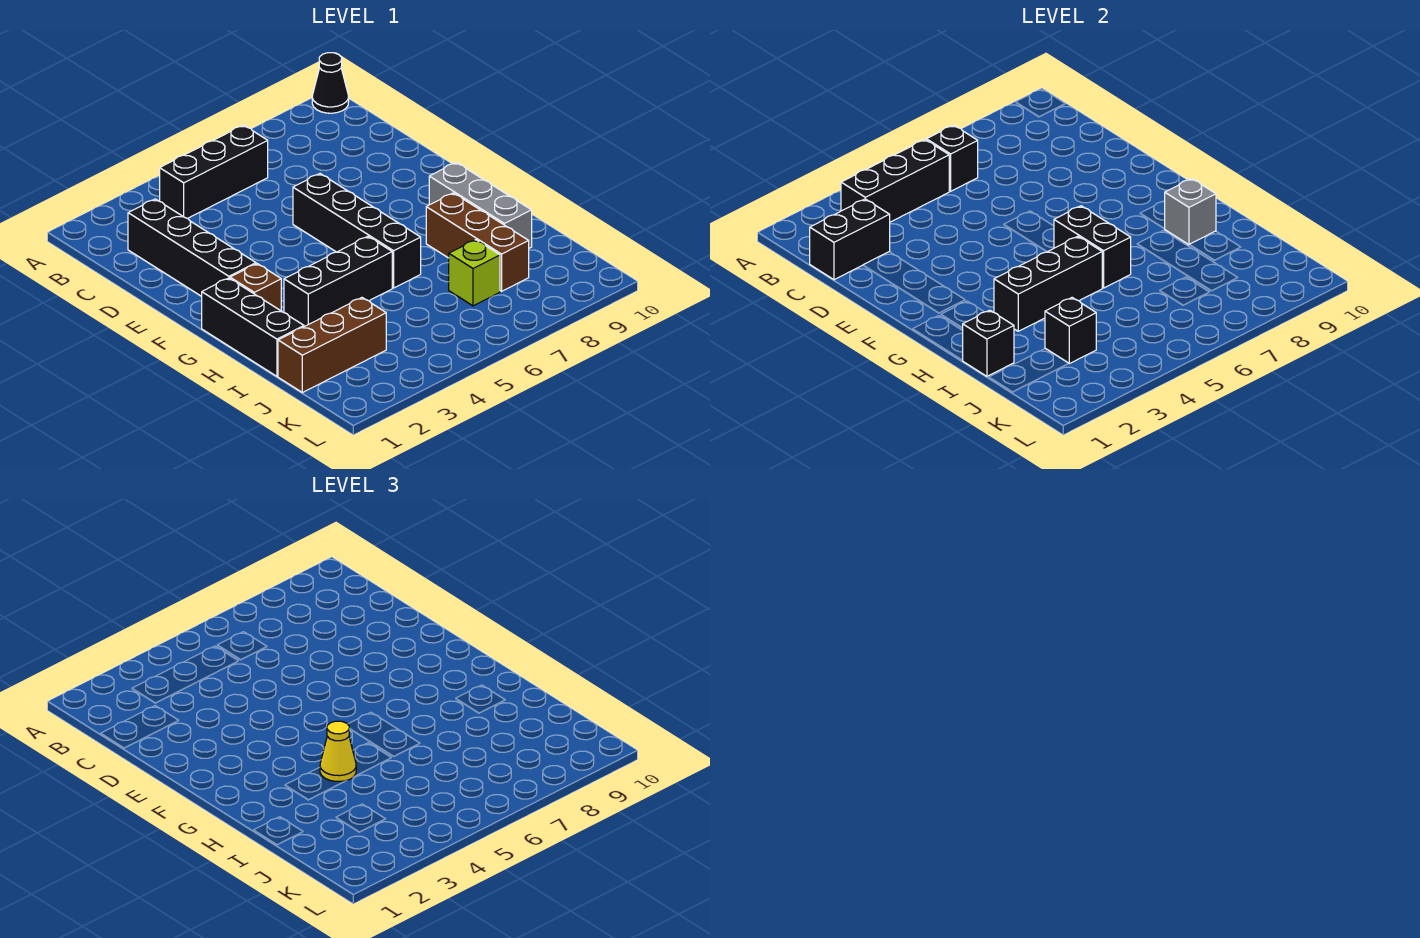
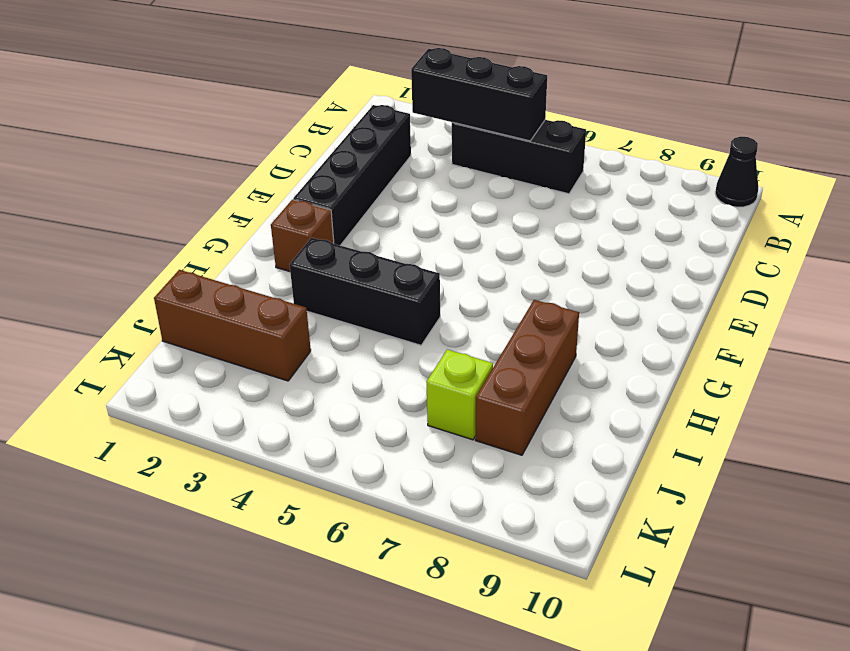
none -> black brick E6:H6 level 1
none -> black brick G1:I1 level 1
none -> grey brick G9:I9 level 1

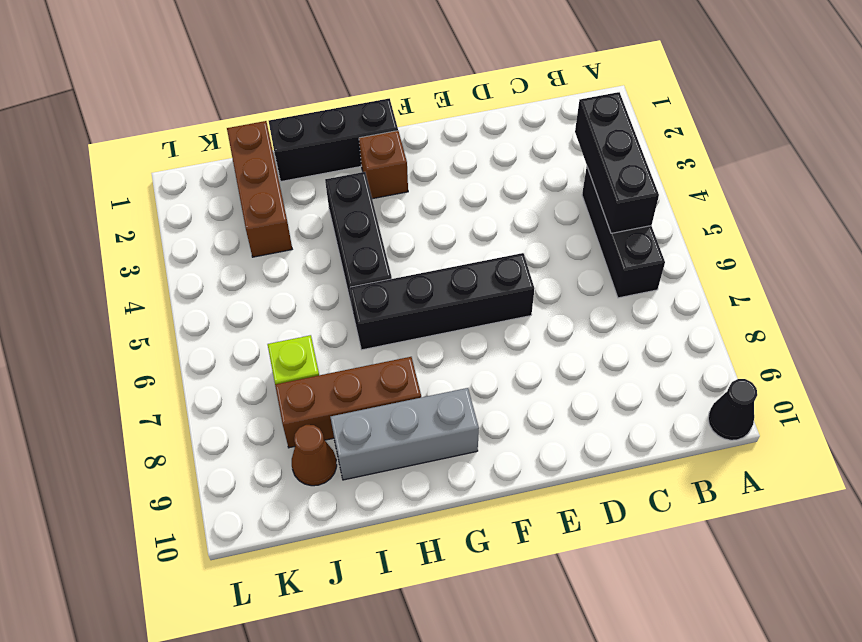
brown cone J9 level 1 -> none
none -> black brick C2:F2 level 1
none -> black brick B6 level 2
none -> black brick C1:C2 level 2

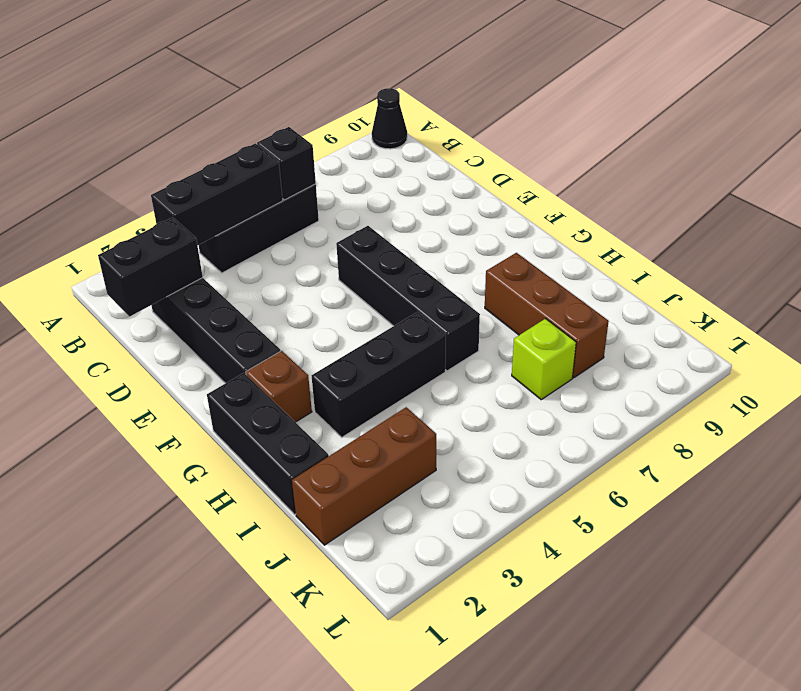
none -> grey brick G9:I9 level 1
none -> black brick G6:H6 level 2
none -> black brick H3:H5 level 2

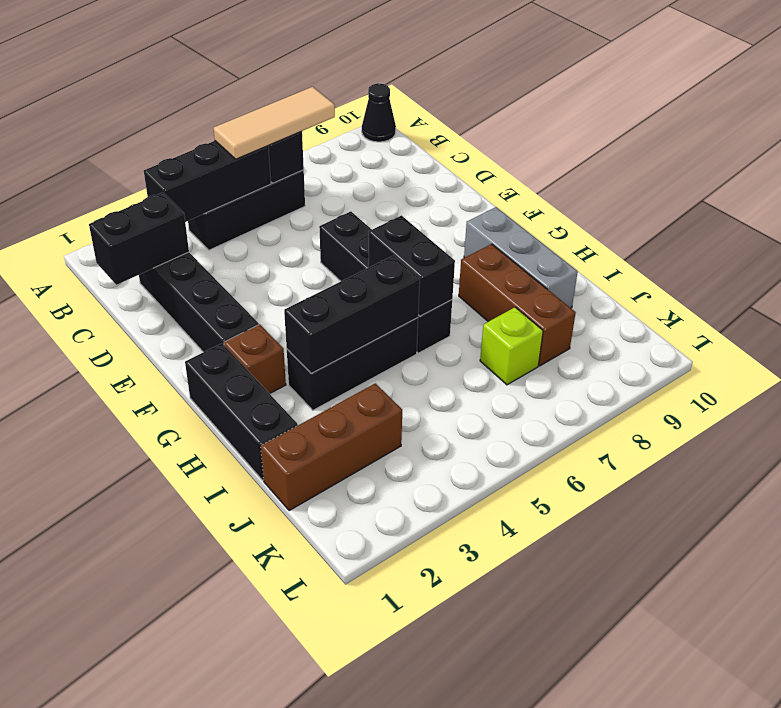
tan tile B5:B7 level 3 -> none
none -> grey brick H9 level 2
none -> black brick I1 level 2
none -> black brick J3 level 2

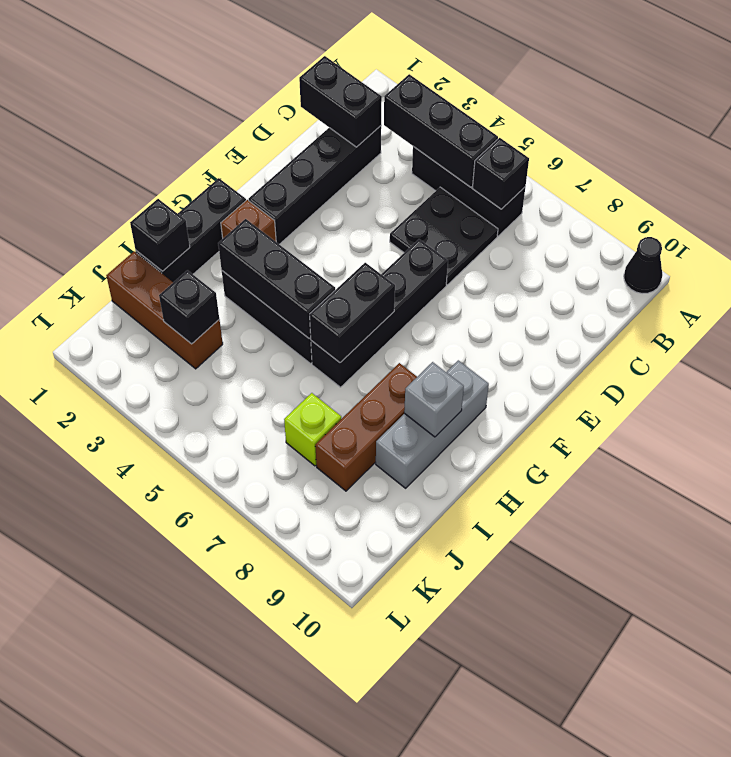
black plate C5:D6 level 1 -> none
none -> yellow cone H4 level 3

